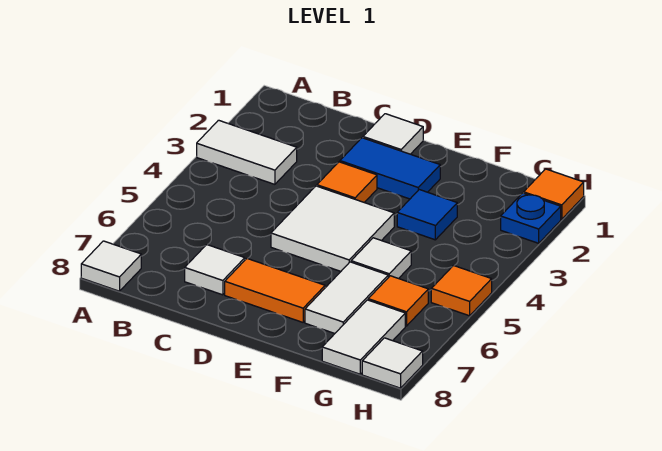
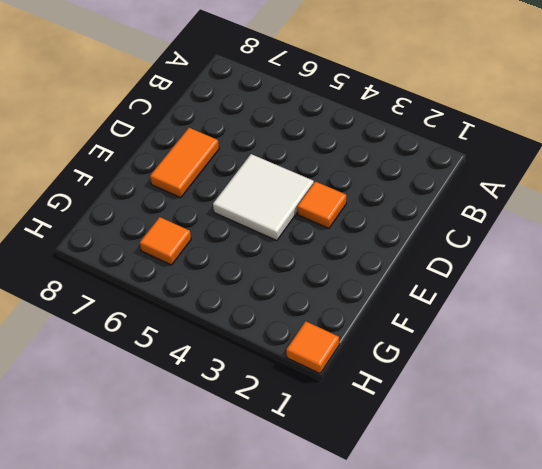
none -> white tile A3:B3 level 1
none -> white tile A8 level 1
none -> white tile C7 level 1

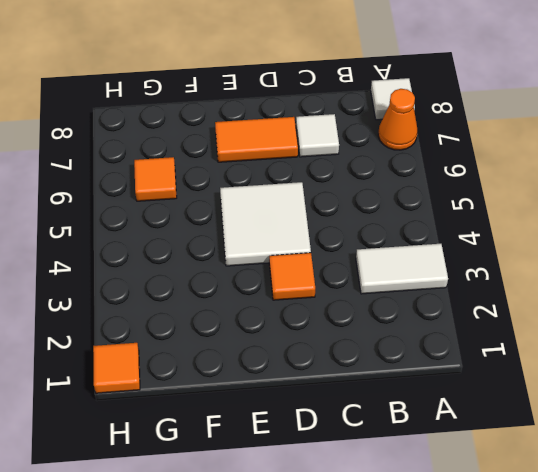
orange cone A7 level 1 -> none
none -> white tile D1 level 1
none -> blue tile D2:E2 level 1
none -> blue tile F3 level 1

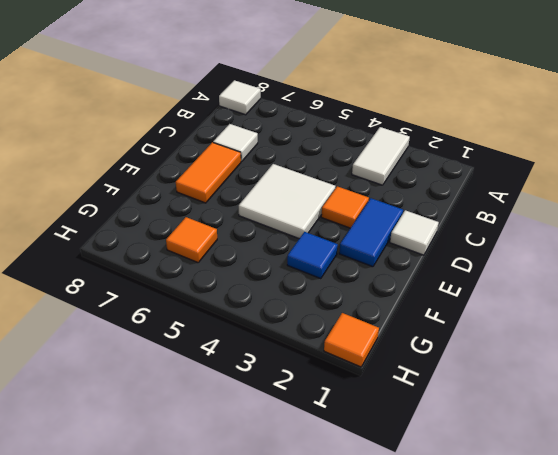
none -> white tile F5 level 1
none -> white tile F6:F7 level 1
none -> white tile G7:G8 level 1

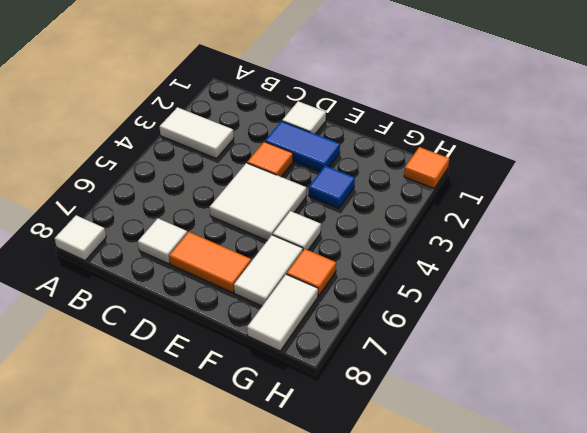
none -> blue plate H2 level 1
none -> orange tile H5 level 1
none -> white tile H8 level 1

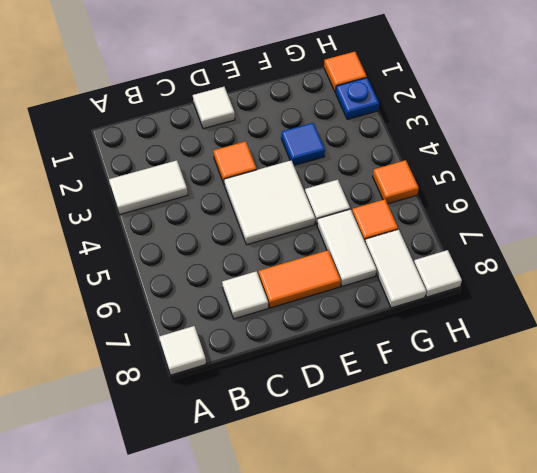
none -> blue tile D2:E2 level 1

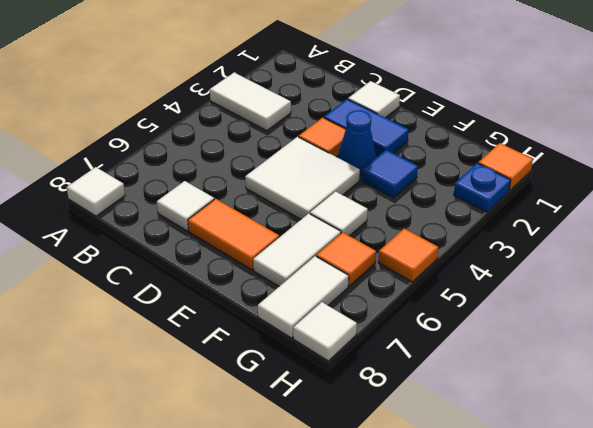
blue cone E3 level 1 -> none

